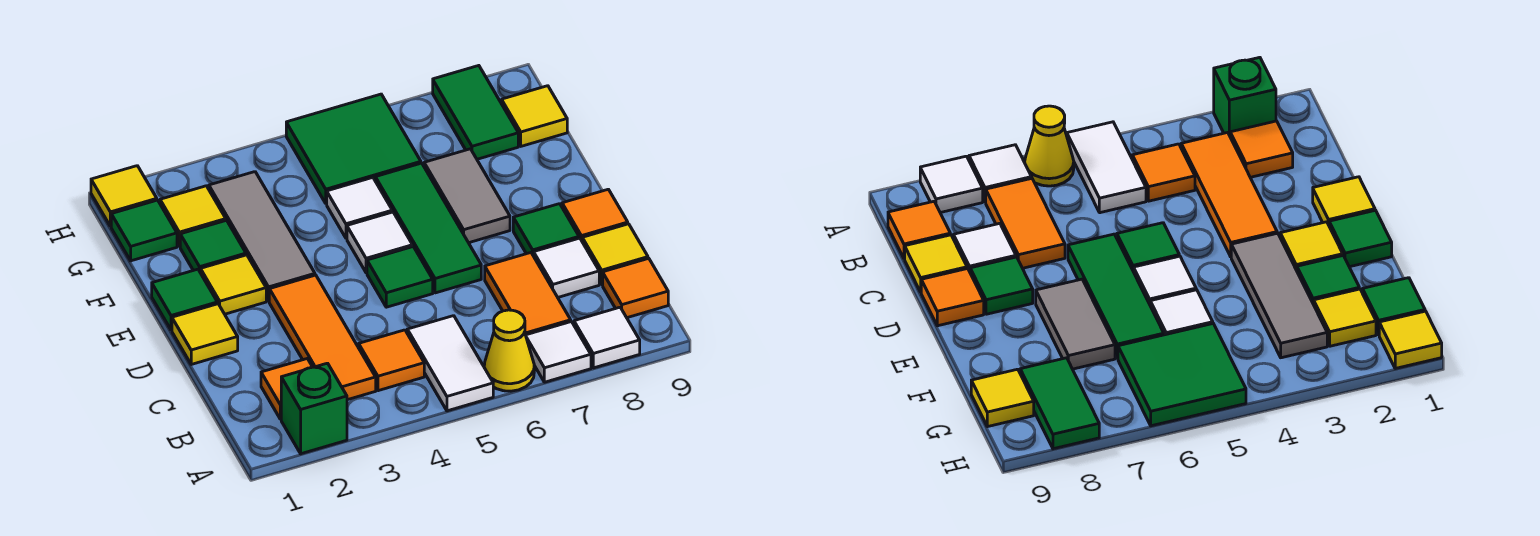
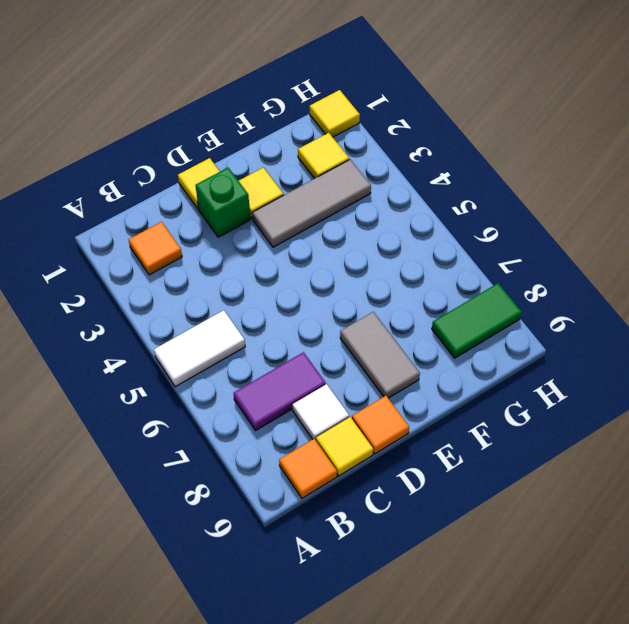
purple tile B7:C7 level 1 -> orange tile B7:C7 level 1
green brick D2 level 1 -> green brick A2 level 1
grey tile E7:E8 level 1 -> grey tile E7:F7 level 1
none -> yellow cone A6 level 1
none -> white tile A7 level 1
none -> white tile A8 level 1
none -> orange tile B3:D3 level 1

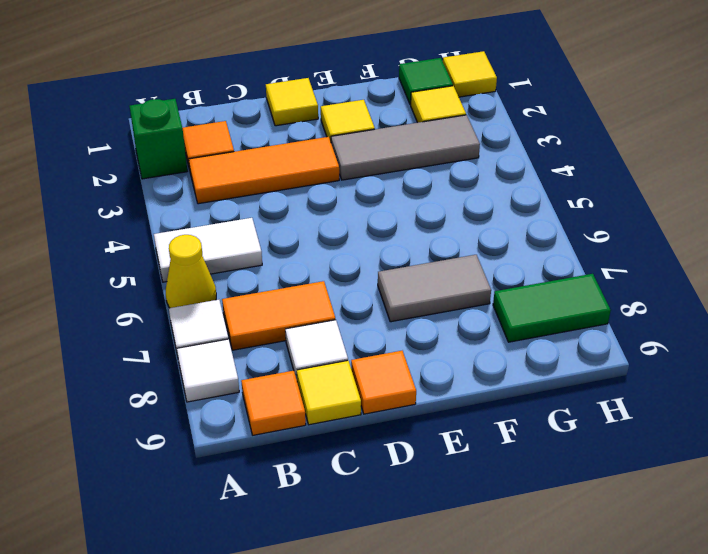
none -> orange tile B4 level 1
none -> green tile D5 level 1
none -> green tile D6:F6 level 1
none -> green tile D8 level 1

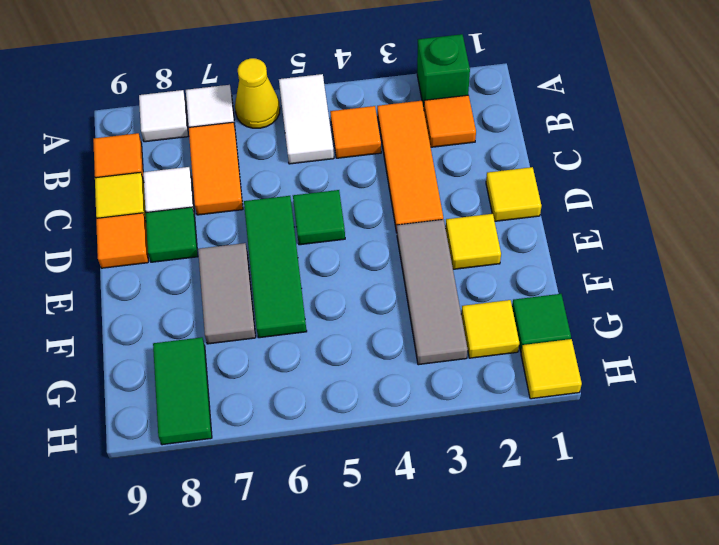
none -> green tile E1 level 1
none -> white tile E5 level 1
none -> green tile F2 level 1
none -> white tile F5 level 1

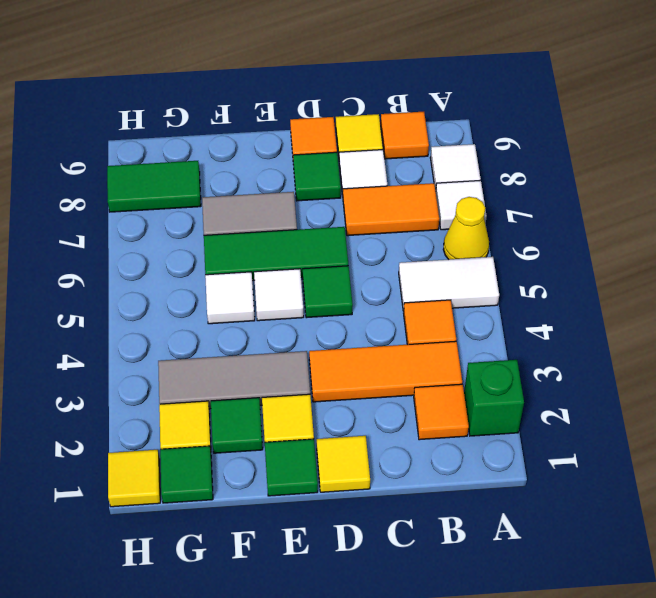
none -> green tile G5:H6 level 1
none -> yellow tile G9 level 1

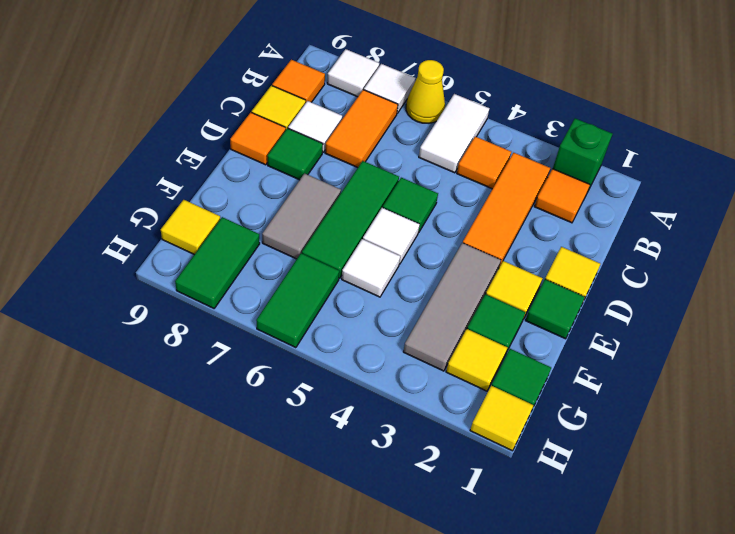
green tile G6:H6 level 1 -> green tile G5:H6 level 1

